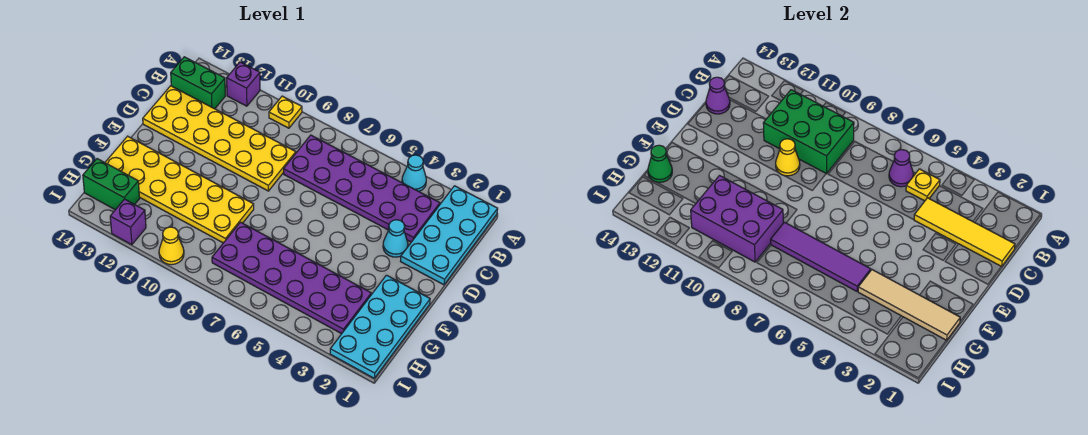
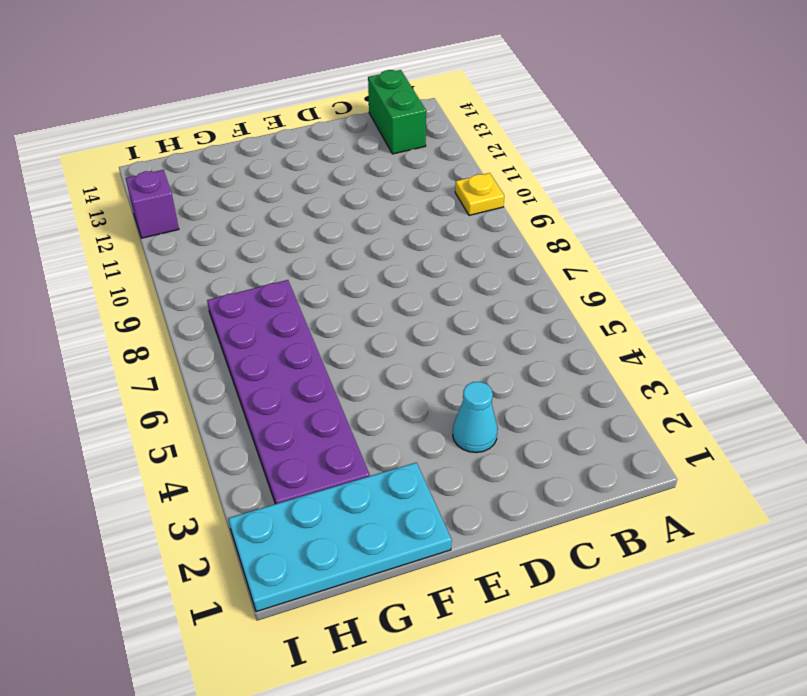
none -> cyan plate A1:D2 level 1
none -> cyan cone A4 level 1
none -> purple brick A12 level 1

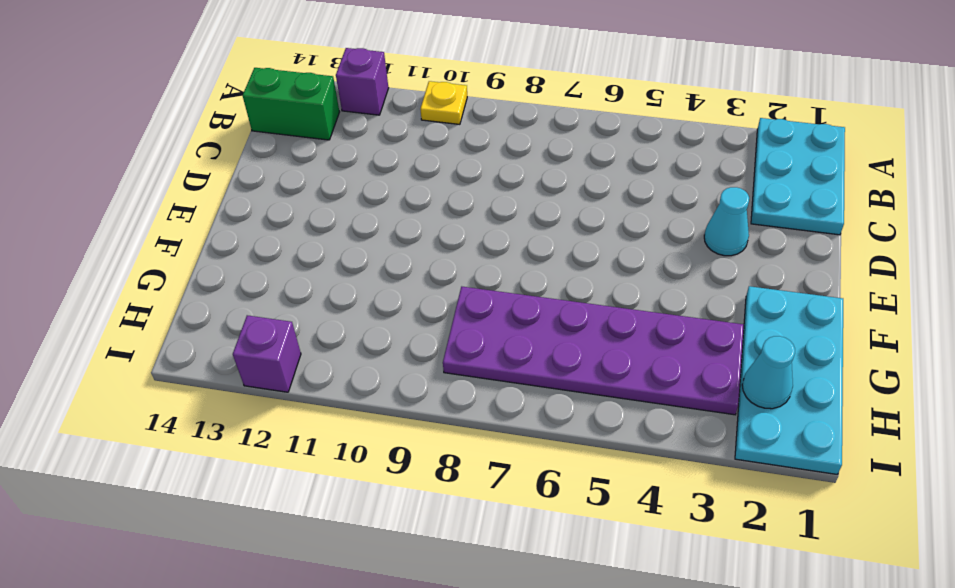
cyan plate A1:C2 level 1 -> cyan plate A1:D2 level 1
cyan cone H2 level 2 -> cyan cone A4 level 1
none -> purple plate B3:C8 level 1
none -> yellow plate C9:D14 level 1
none -> yellow plate F9:G14 level 1

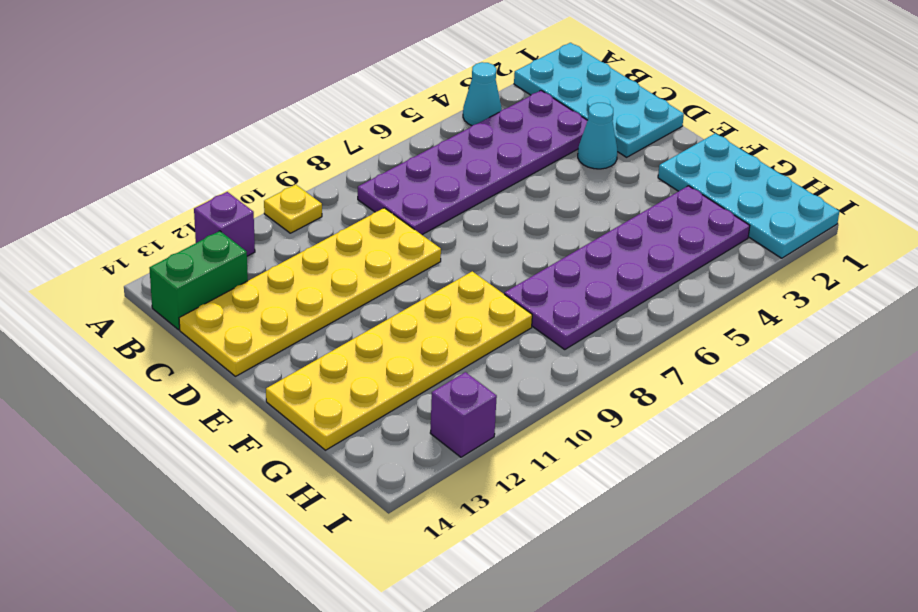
none -> green brick H13:H14 level 1
none -> yellow cone I10 level 1
none -> yellow plate B5 level 2

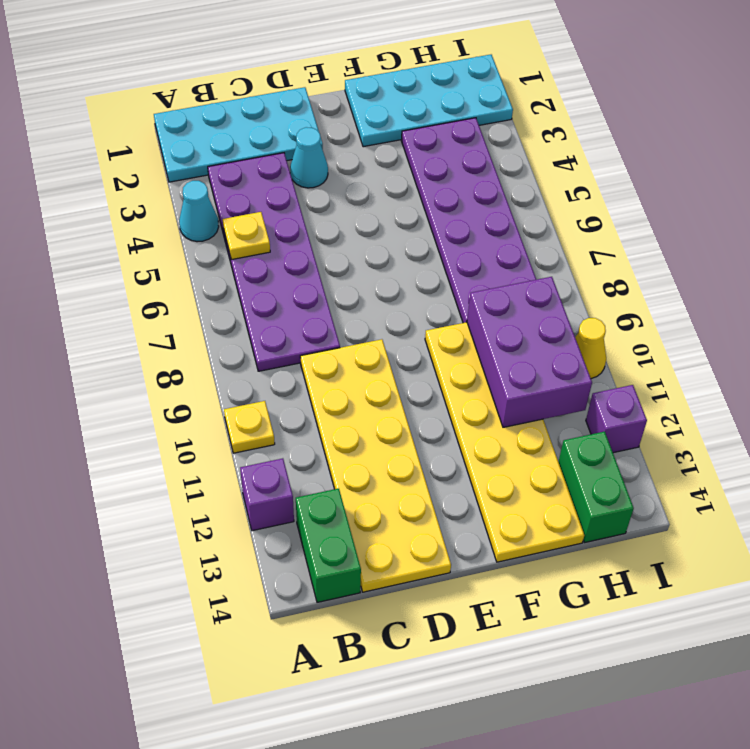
none -> purple cone B6 level 2
none -> green brick B9:C11 level 2
none -> yellow tile C1:C4 level 2

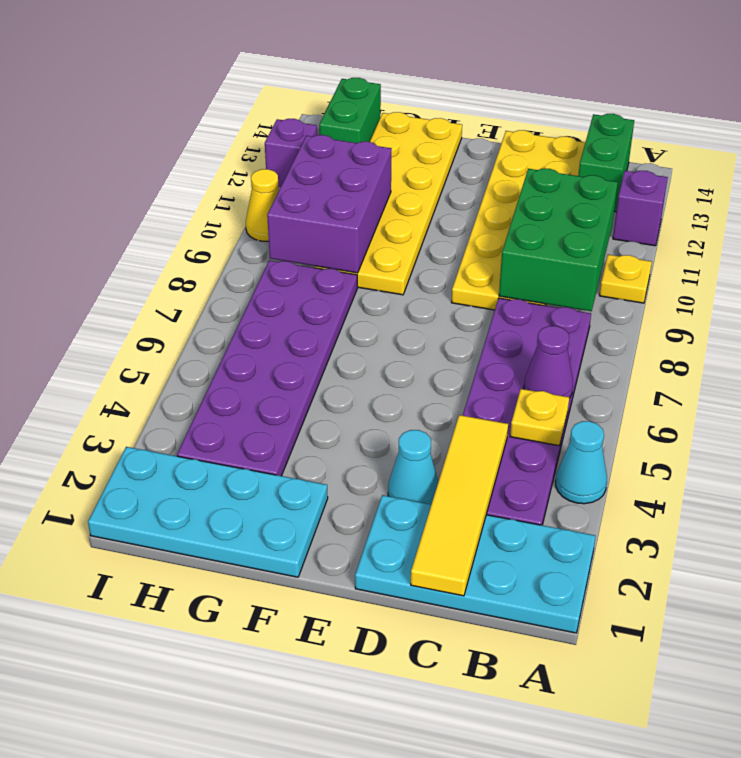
none -> purple cone C14 level 2
none -> yellow cone D10 level 2
none -> tan tile G1:G4 level 2

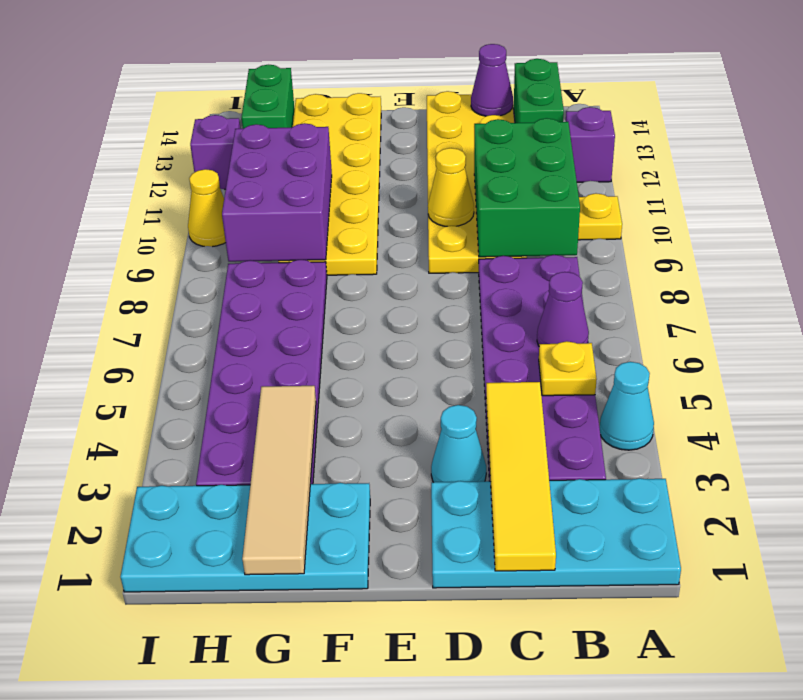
none -> purple tile G5:G8 level 2
none -> green cone G14 level 2

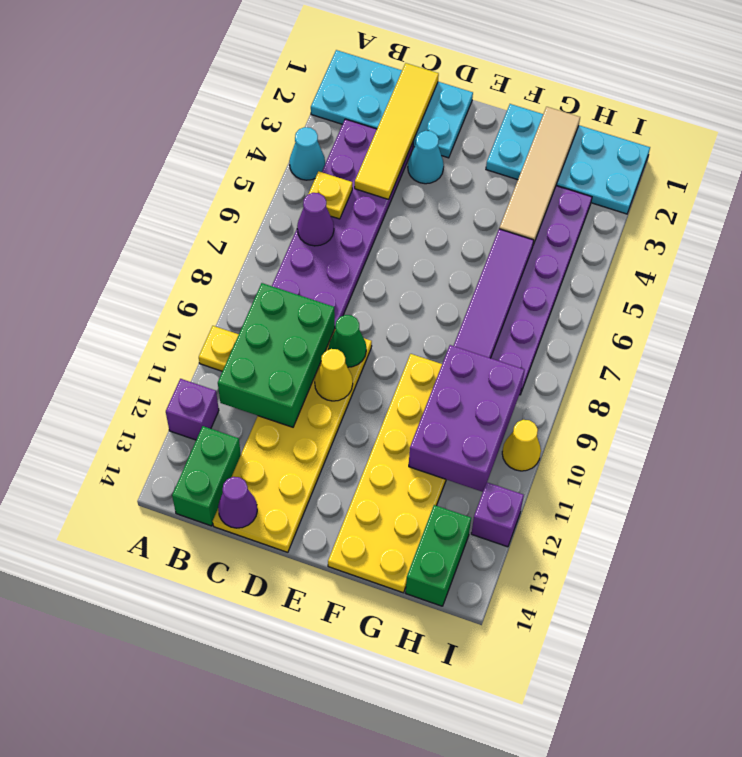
green cone D9 level 2 -> green cone G14 level 2

